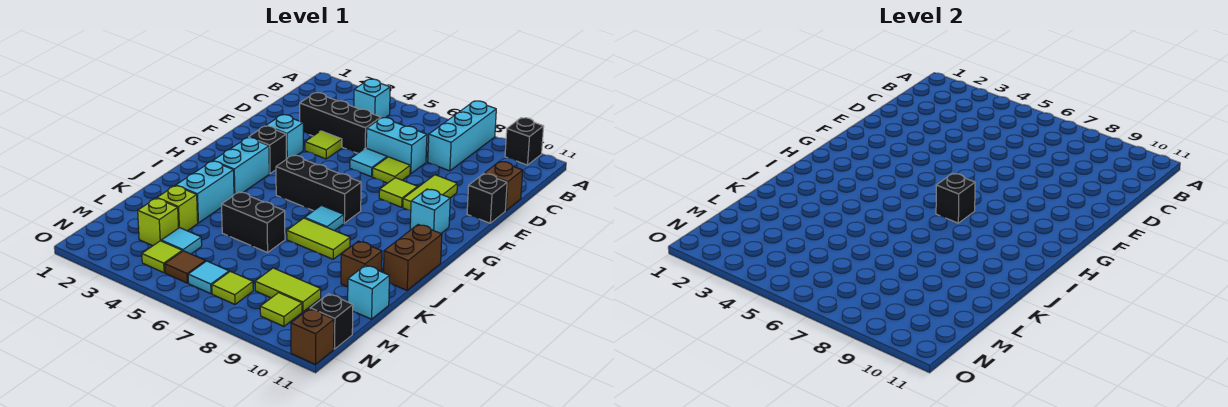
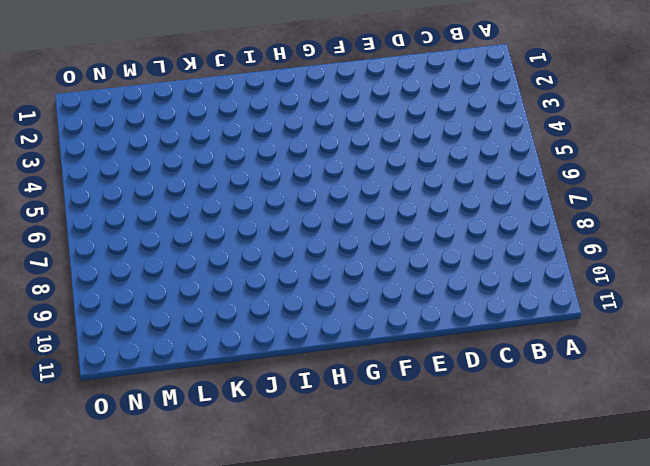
none -> cyan brick A8:C8 level 1
none -> black brick A10 level 1
none -> cyan brick B4 level 1
none -> black brick D3:D5 level 1

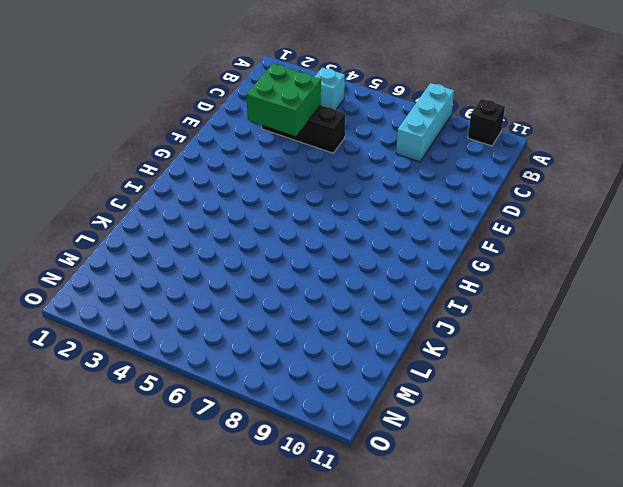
green brick D3:E4 level 2 -> none
none -> cyan brick D6:D7 level 1
none -> brown brick D11 level 1
none -> lime tile E4 level 1
none -> cyan tile E6 level 1

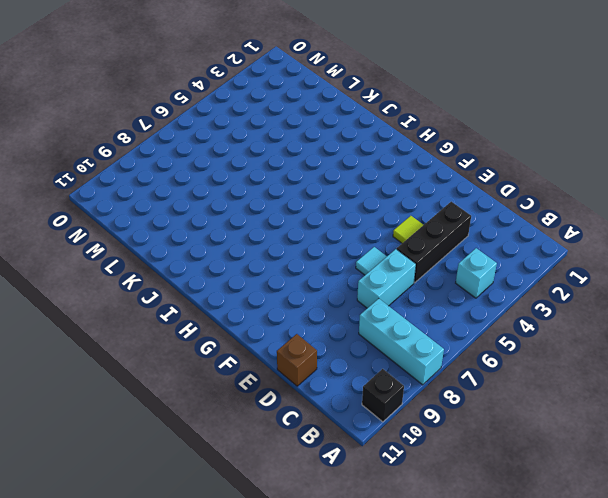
none -> lime tile E7 level 1
none -> lime tile E9:F9 level 1
none -> black brick E11 level 1
none -> cyan brick F3 level 1

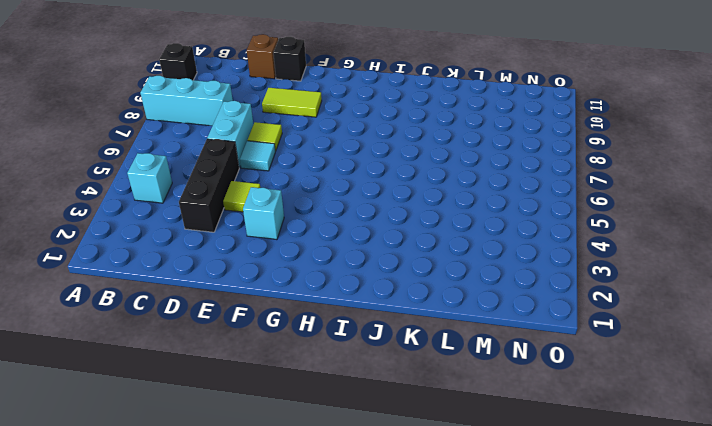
none -> lime tile F8 level 1
none -> black brick G3 level 1
none -> cyan brick G10 level 1
none -> cyan brick H3:I3 level 1

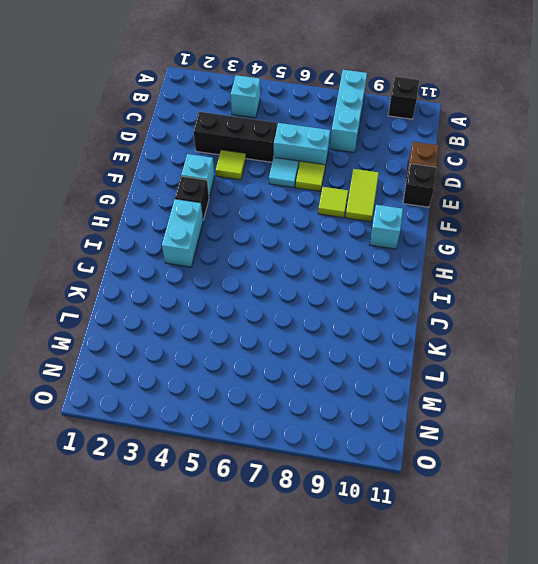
none -> black brick H5:H7 level 1
none -> cyan tile I7 level 1
none -> brown brick I11:J11 level 1
none -> cyan brick J3:K3 level 1

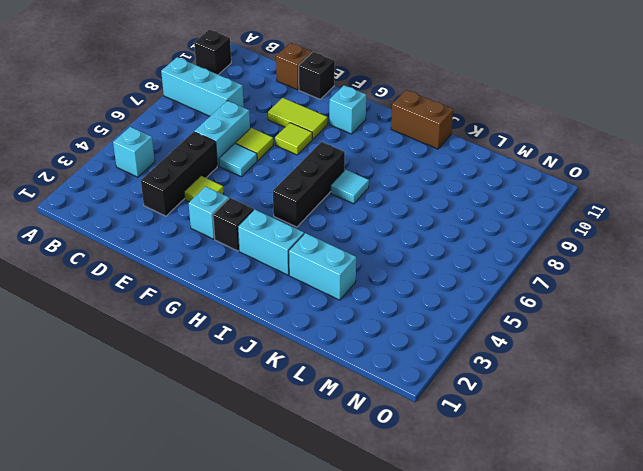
none -> lime tile J7:J8 level 1
none -> black brick K5:K6 level 1
none -> brown brick K10 level 1
none -> lime brick L3 level 1

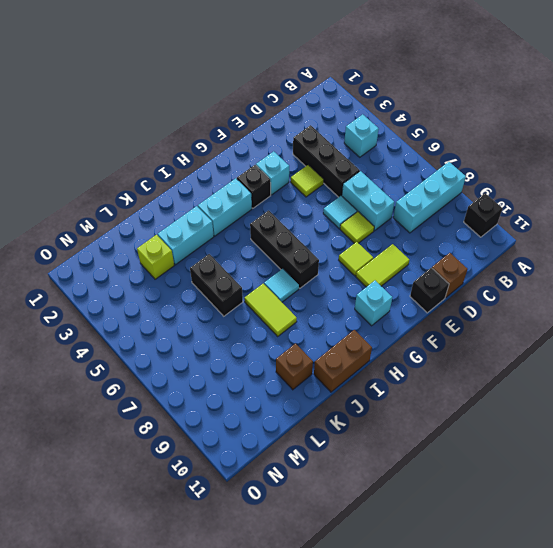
none -> cyan brick L11 level 1
none -> lime brick M3 level 1
none -> cyan tile M4 level 1
none -> lime tile M8:M9 level 1

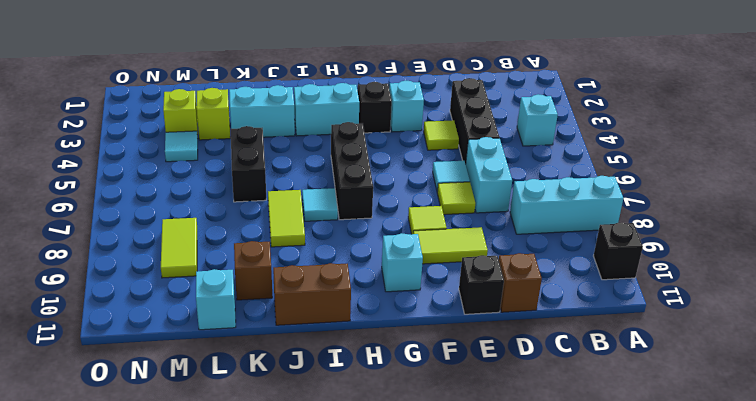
none -> lime tile N4 level 1
none -> brown tile N5 level 1
none -> cyan tile N6 level 1
none -> lime tile N7 level 1

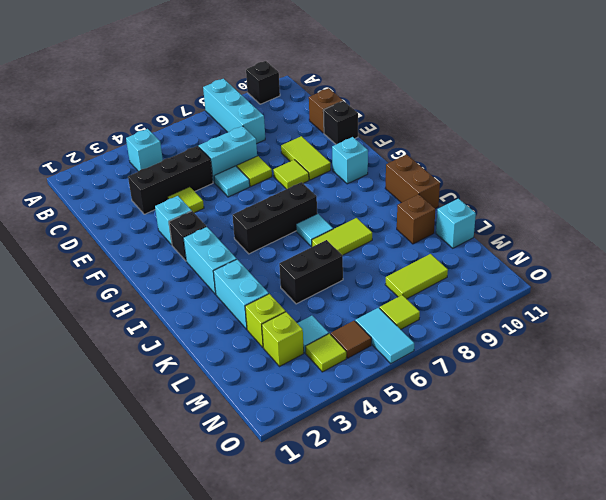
cyan tile N6:O6 level 1 -> cyan tile N6 level 1
none -> lime tile N9 level 1
none -> black brick N11 level 1
none -> brown brick O11 level 1
none -> black brick H7 level 2

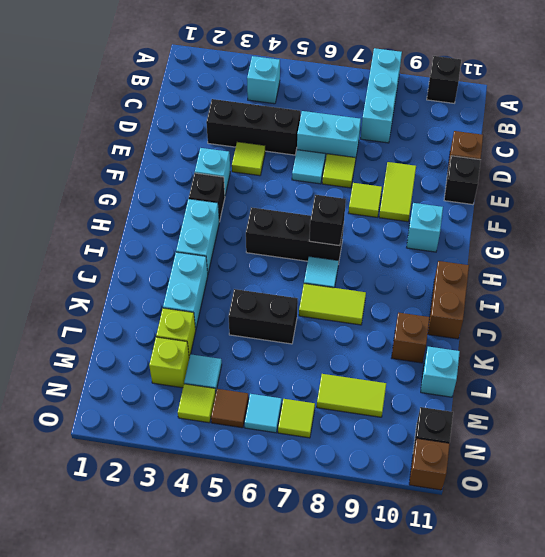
none -> lime tile N9 level 1

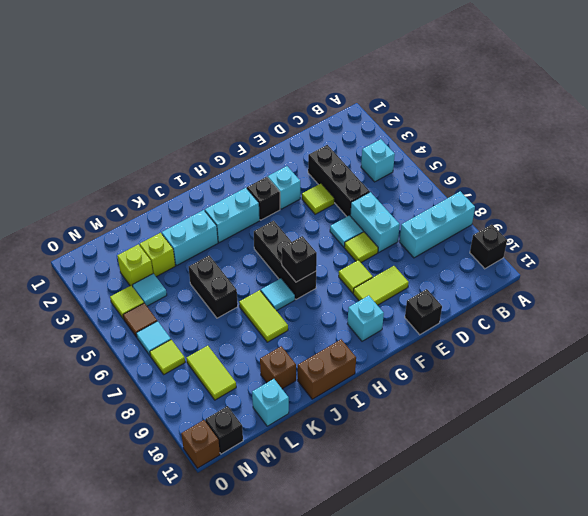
none -> brown brick D11 level 1
none -> lime tile N9 level 1

